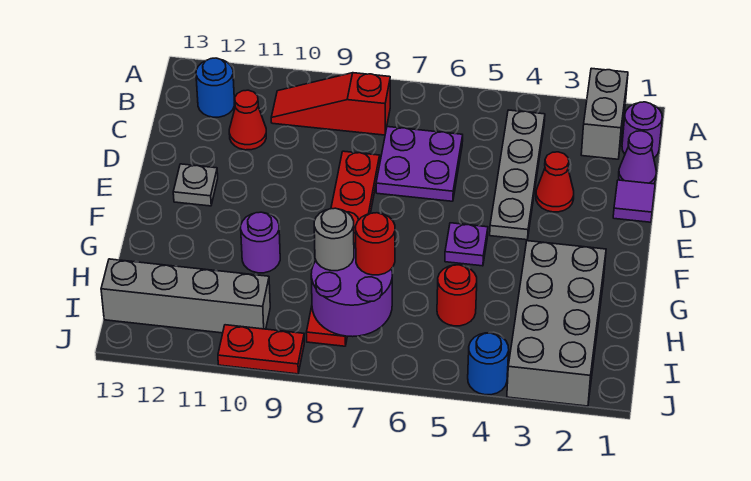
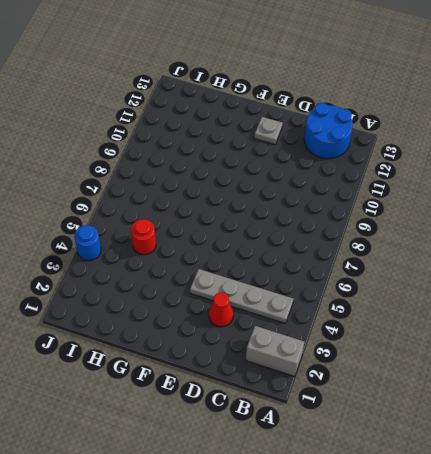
blue round brick B12:C13 level 1 -> blue round brick B12 level 1
none -> purple round brick B1 level 1
none -> red slope B8:B10 level 1 top 8
none -> purple cone C1 level 1

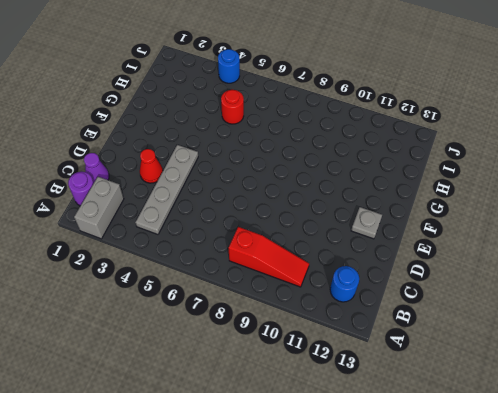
none -> purple plate C6:D7 level 1
none -> red cone C11 level 1
none -> purple tile D1 level 1

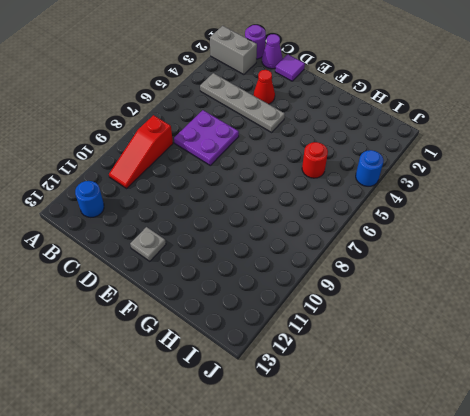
none -> red cone C11 level 1
none -> red plate D8:I8 level 1
none -> purple plate F5 level 1

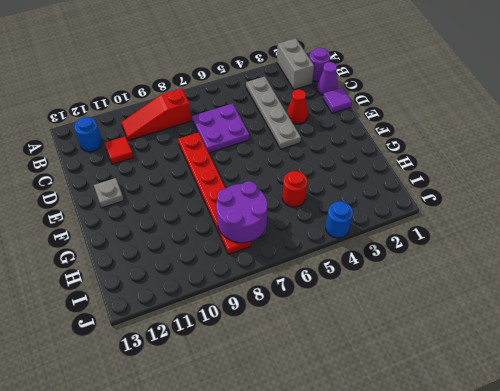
red tile C11 level 1 -> red cone C11 level 1
none -> purple plate F5 level 1
none -> grey brick G2:J3 level 1
none -> purple round brick G10 level 1

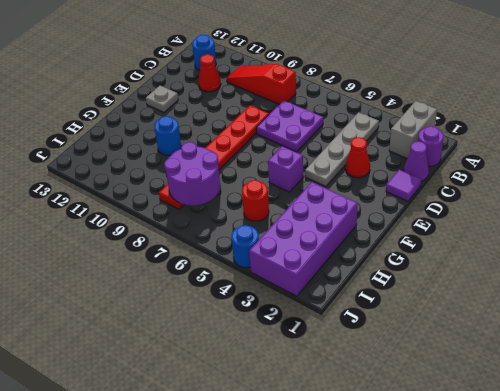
purple brick F5 level 1 -> purple plate F5 level 1
purple brick G2:J3 level 1 -> grey brick G2:J3 level 1
blue round brick G10 level 1 -> purple round brick G10 level 1
none -> grey brick I10:I13 level 1
none -> red plate J9:J10 level 1
none -> red round brick H7 level 3

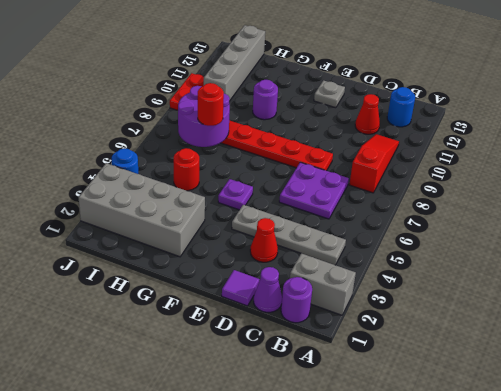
none -> grey round brick H8 level 3

